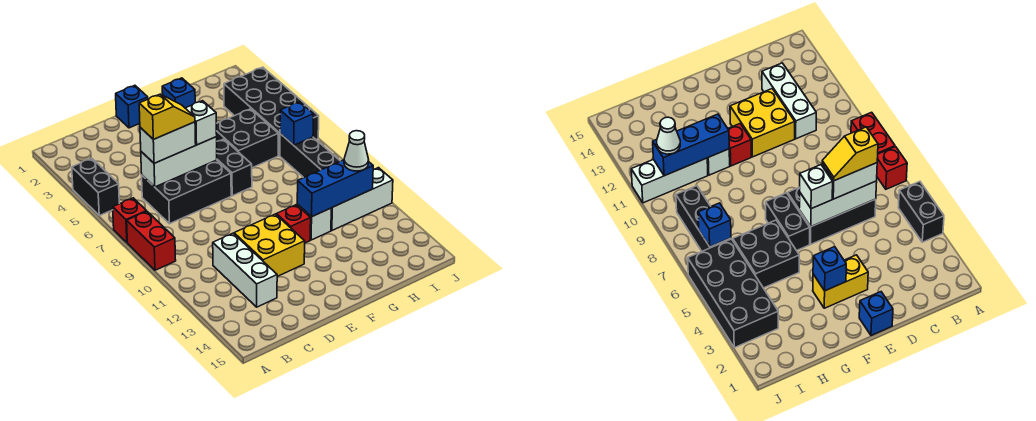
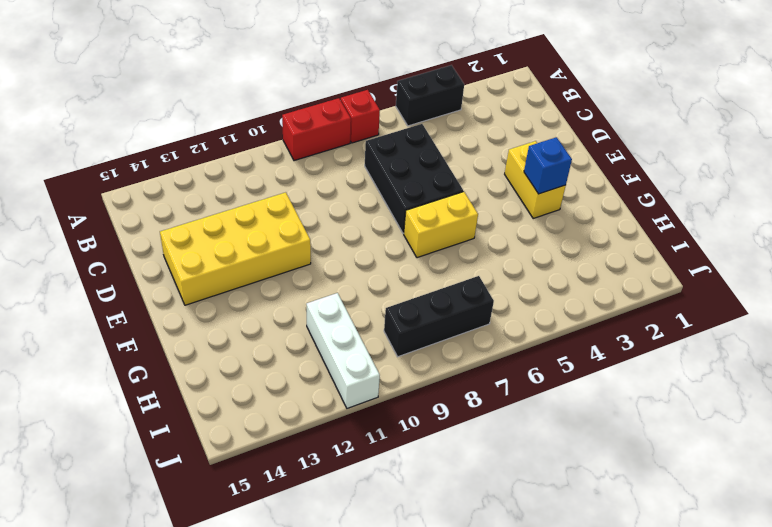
yellow brick D11:E14 level 1 -> yellow brick D11:E12 level 1
yellow brick F6:F7 level 1 -> black brick F6:F7 level 1
none -> white brick C11:C13 level 1
none -> blue brick E1 level 1
none -> red brick F11 level 1

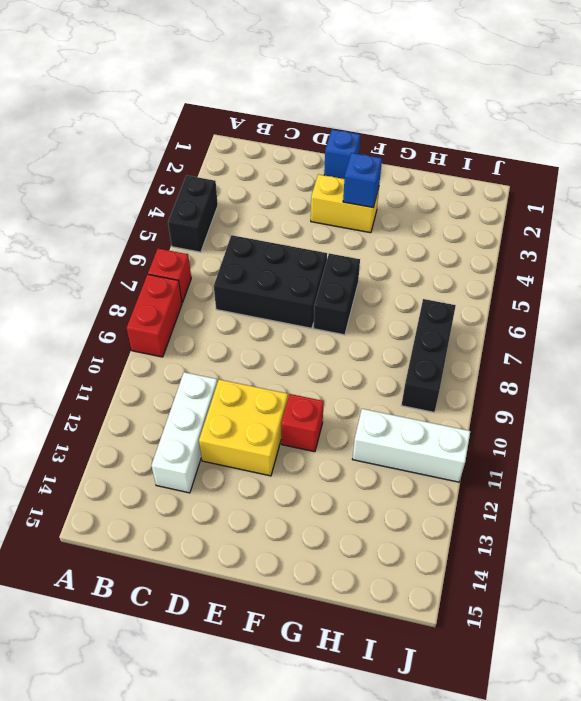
none -> black brick G5:H6 level 1
none -> white brick G11 level 1
none -> black brick I3:J6 level 1

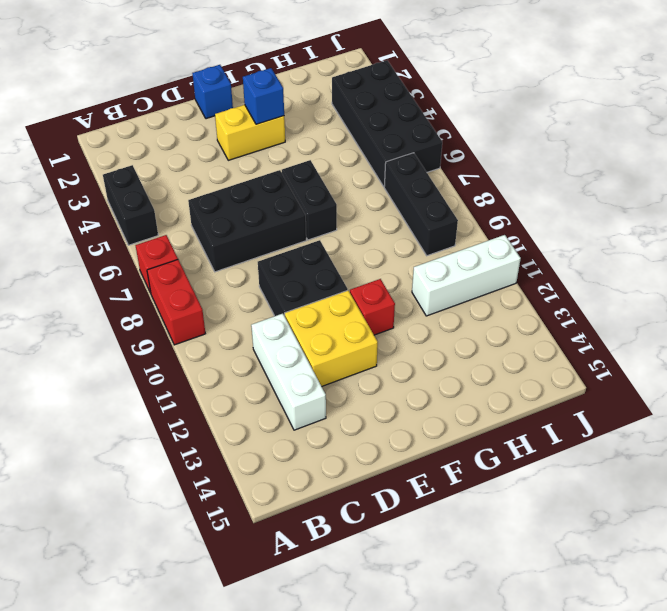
black brick D9:E10 level 1 -> black brick G5:H6 level 1
none -> white brick G11 level 1
none -> white brick C6:E6 level 2
none -> blue brick G11:I11 level 2

